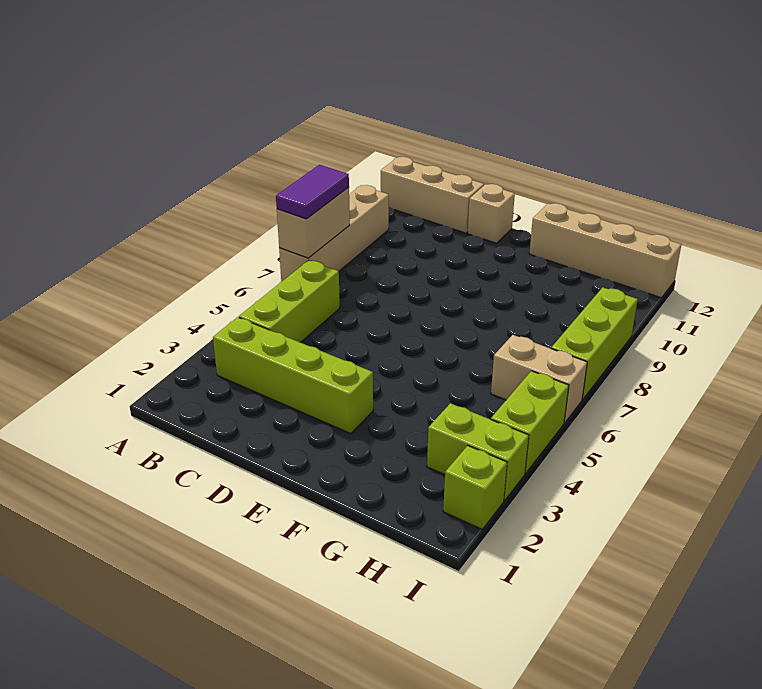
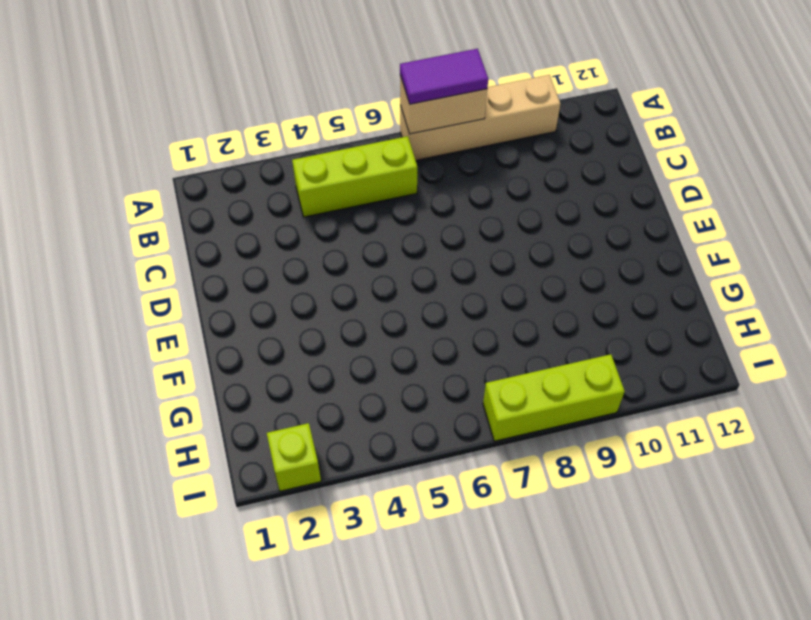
none -> tan brick A12:C12 level 1
none -> lime brick B3:E3 level 1
none -> tan brick D12 level 1

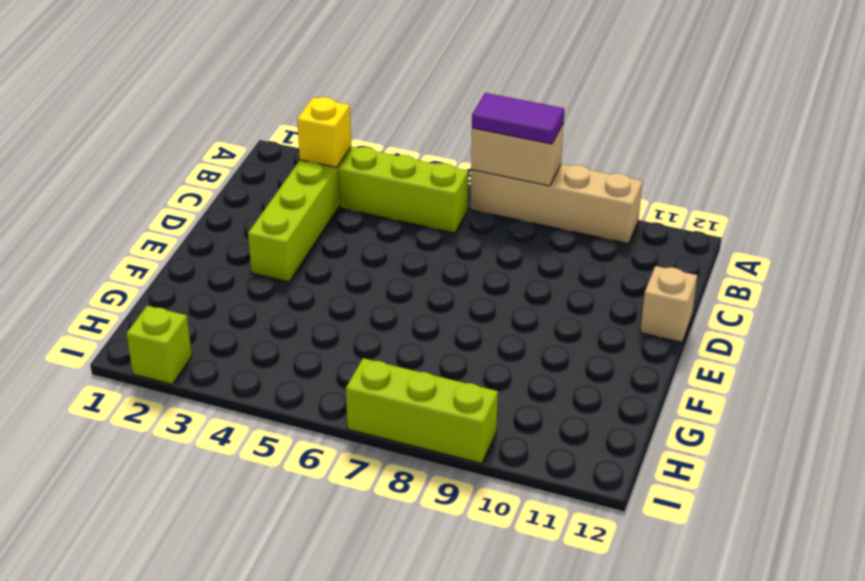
yellow brick B3 level 2 -> none
none -> tan brick A12:C12 level 1
none -> tan brick F12:I12 level 1
none -> lime brick H3:I3 level 1

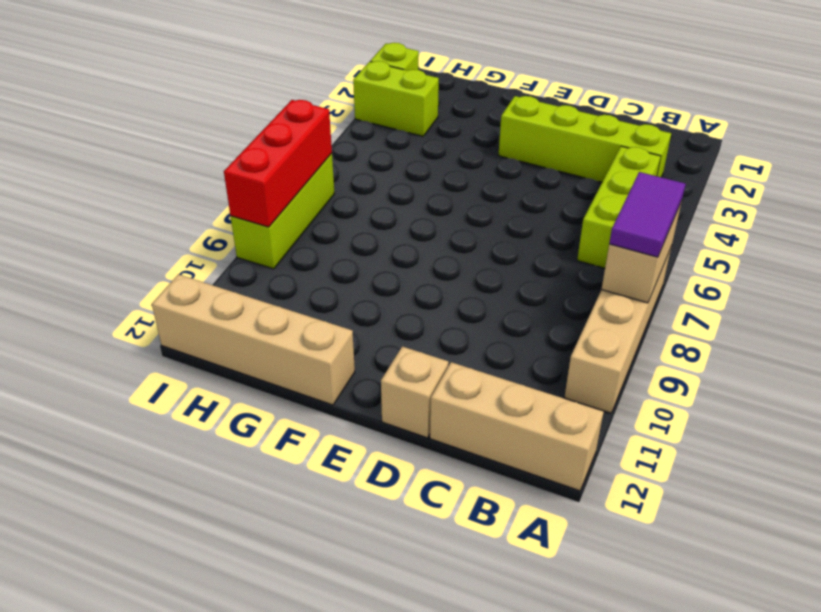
red brick I7:I9 level 2 -> none
none -> tan brick H6:I6 level 1
none -> lime brick I4:I5 level 1

